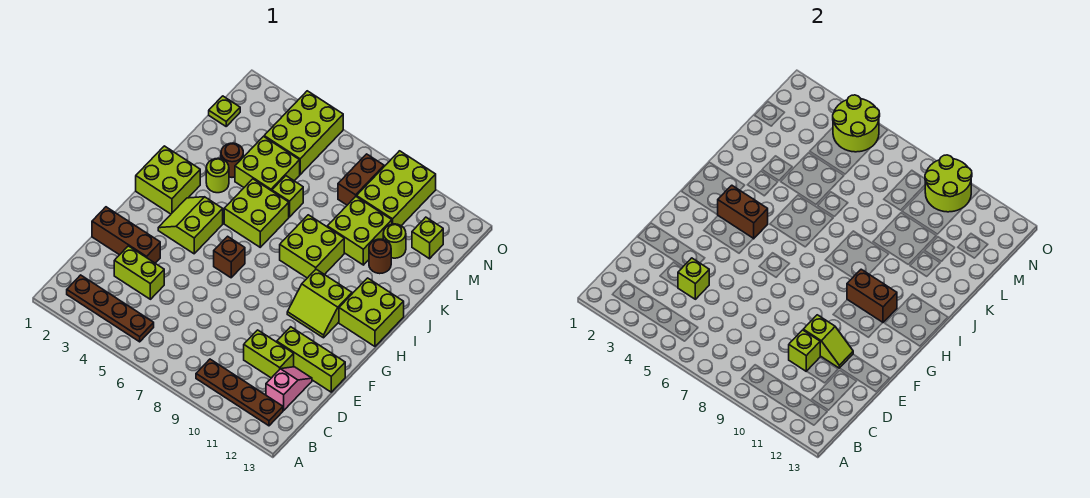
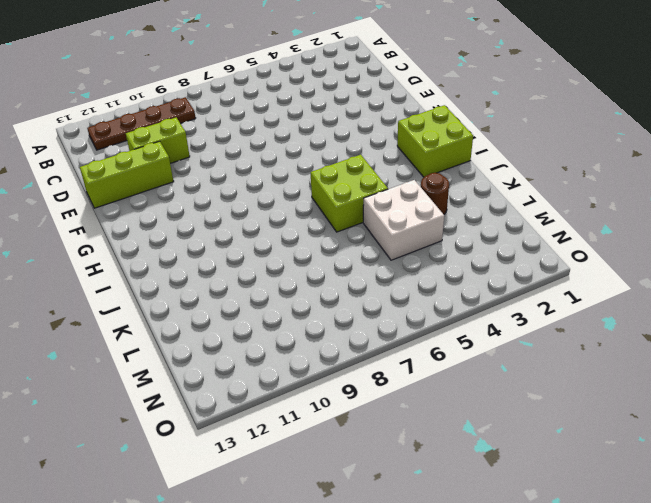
white brick K4:L5 level 1 -> lime brick K4:L5 level 1
none -> brown plate B2:B5 level 1
none -> pink slope C12:D12 level 1 top C
none -> lime brick D3:D4 level 1
none -> brown brick E1:E3 level 1

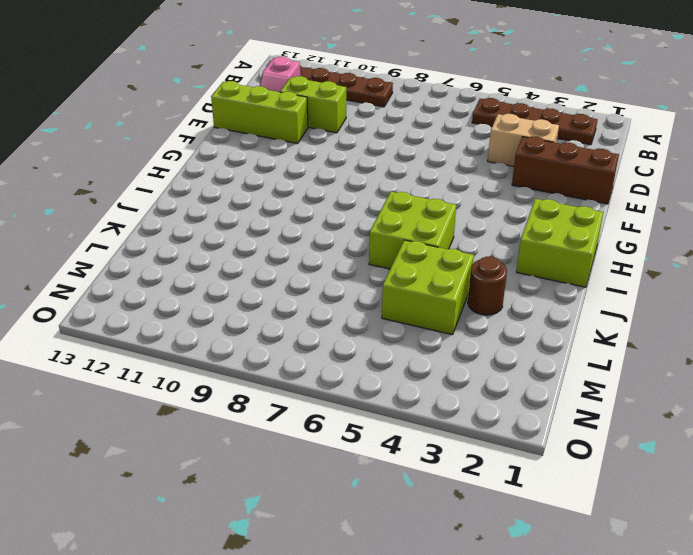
tan brick D3:D4 level 1 -> lime brick D3:D4 level 1
none -> lime slope G3:H4 level 1 top 4
none -> brown brick G6 level 1
none -> lime slope G10:H11 level 1 top H
none -> lime brick H12:I13 level 1

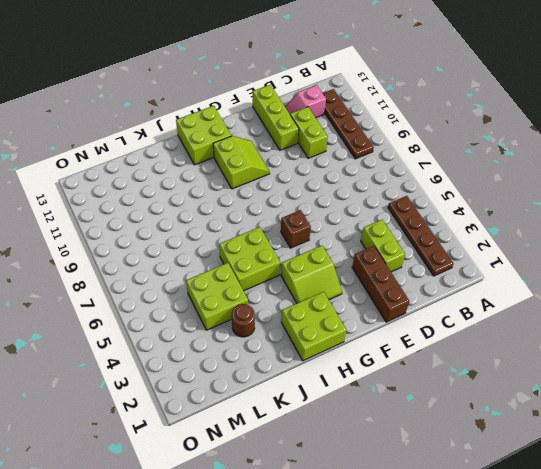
none -> lime brick I8:J9 level 1
none -> lime round brick J3 level 1
none -> lime brick K6 level 1
none -> lime brick K9:L10 level 1

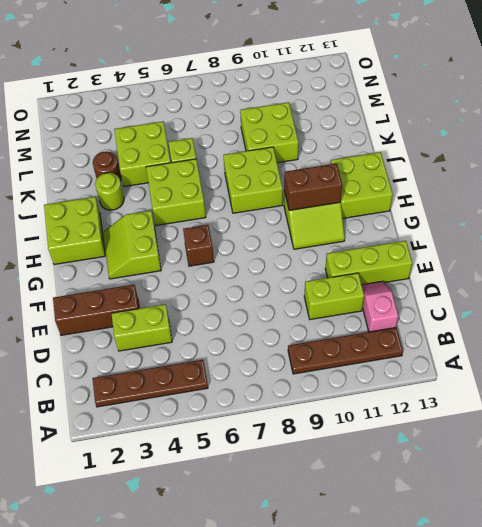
none -> brown round brick K11 level 1
none -> lime round brick L11 level 1
none -> lime plate M1 level 1
none -> lime brick M4:O5 level 1

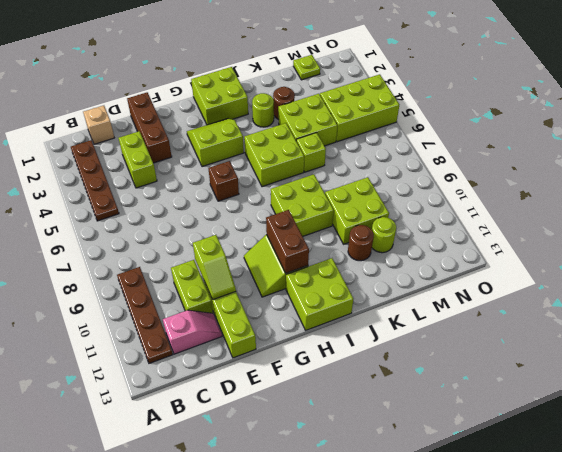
tan brick C1 level 1 -> none
none -> brown brick M8:N8 level 1
none -> lime brick M9:O10 level 1
none -> lime brick M12 level 1
none -> lime brick D4 level 2

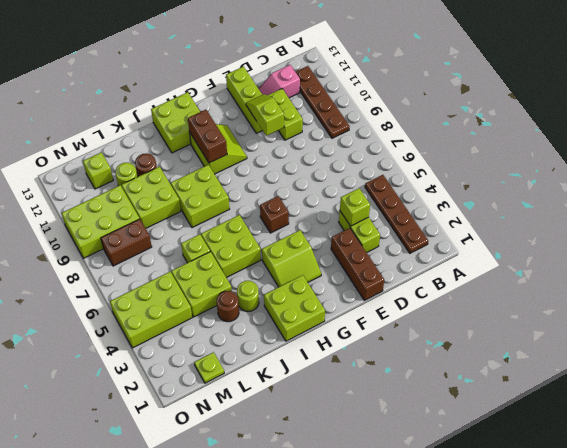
none -> lime brick D10 level 2
none -> brown brick H3:H4 level 2
none -> lime round brick N4:O5 level 2
none -> lime round brick N9:O10 level 2

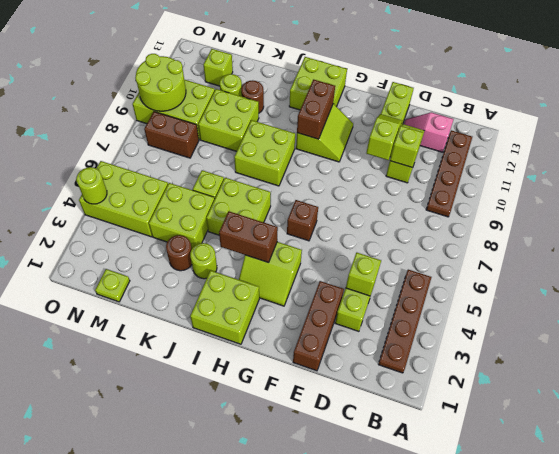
brown brick H4:I4 level 2 -> brown brick H3:H4 level 2
lime round brick O4 level 2 -> lime round brick N4:O5 level 2

